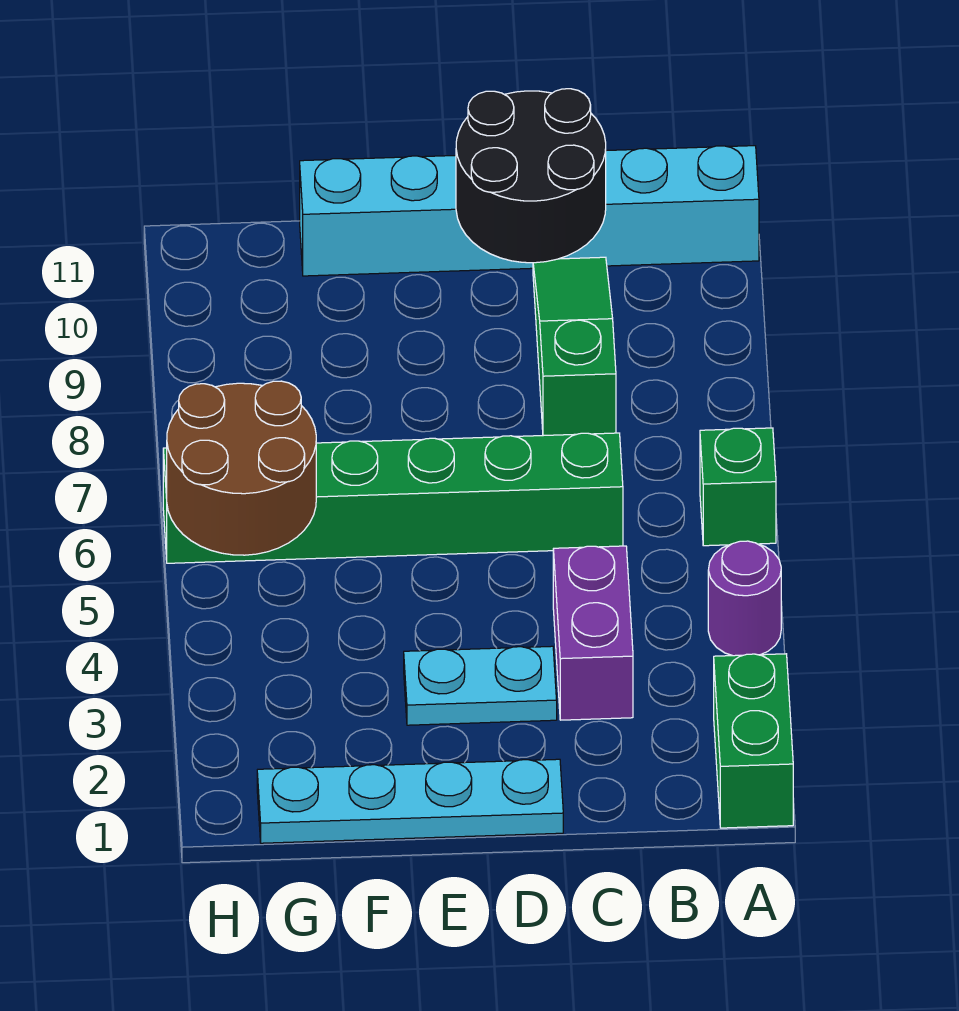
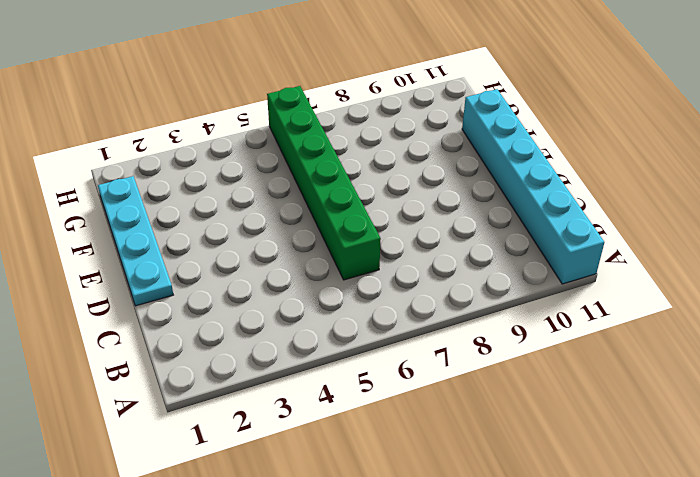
none -> green brick A1:A2 level 1
none -> purple round brick A4 level 1

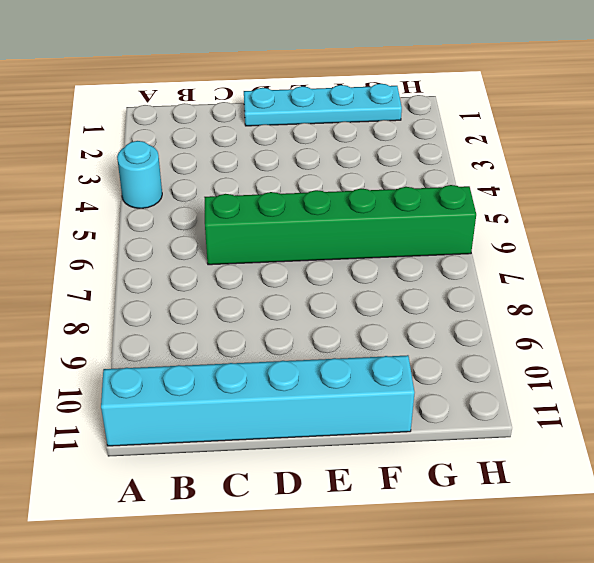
cyan round brick A4 level 1 -> purple round brick A4 level 1
none -> green brick A1:A2 level 1
none -> green brick A6 level 1

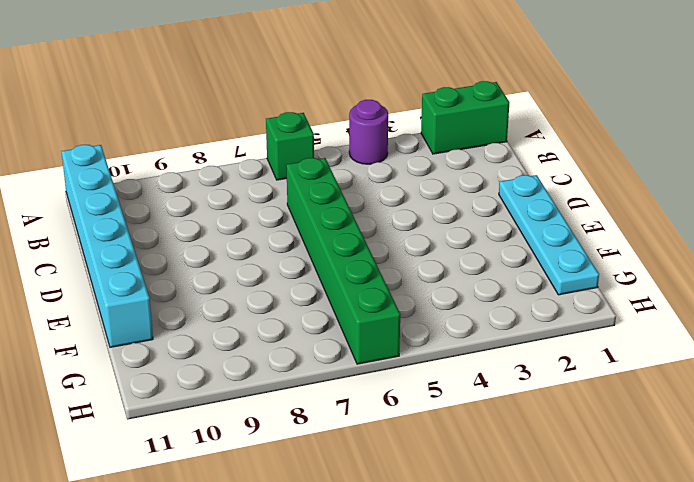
none -> purple brick C3:C4 level 1
none -> green slope C8:C10 level 1 top 8

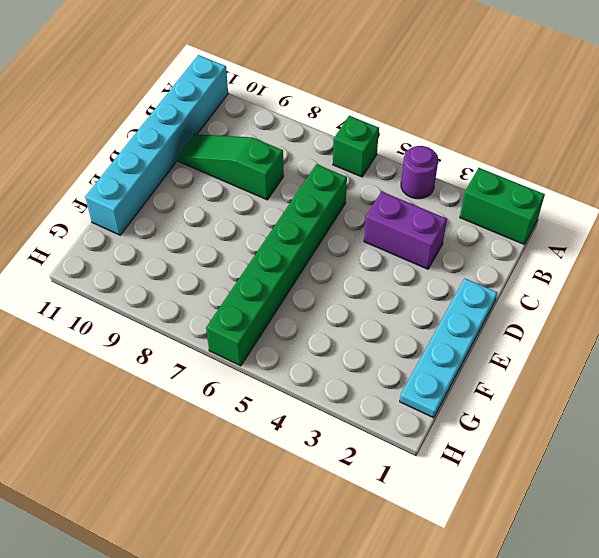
none -> cyan plate D3:E3 level 1
none -> black round brick C10:D11 level 2

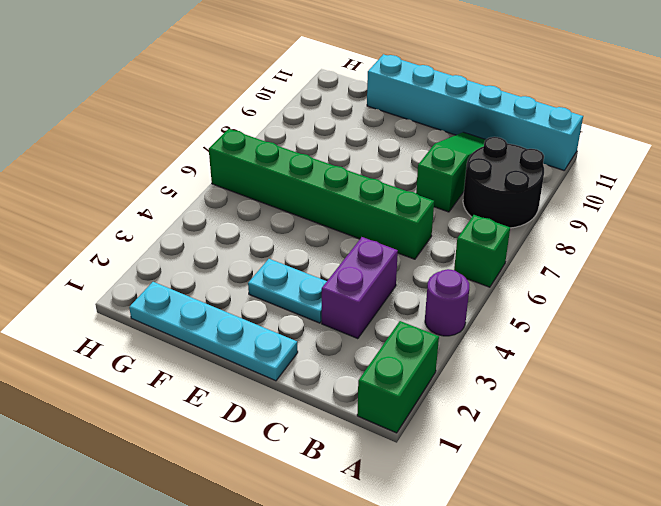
black round brick A8:B9 level 1 -> black round brick C10:D11 level 2
none -> brown round brick G5:H6 level 2

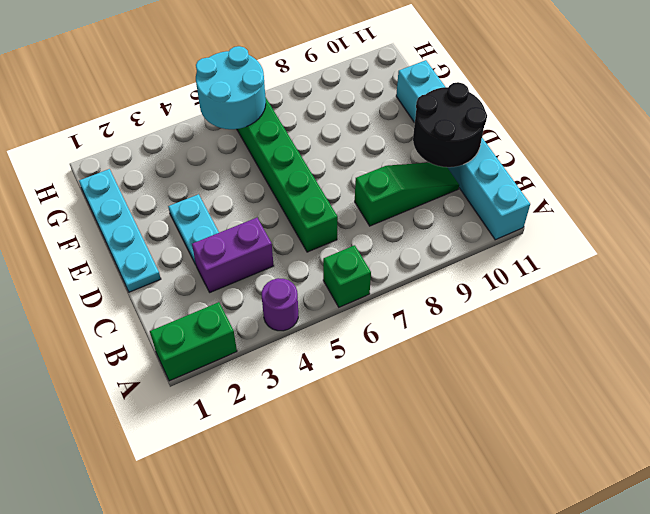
cyan round brick G5:H6 level 2 -> brown round brick G5:H6 level 2

